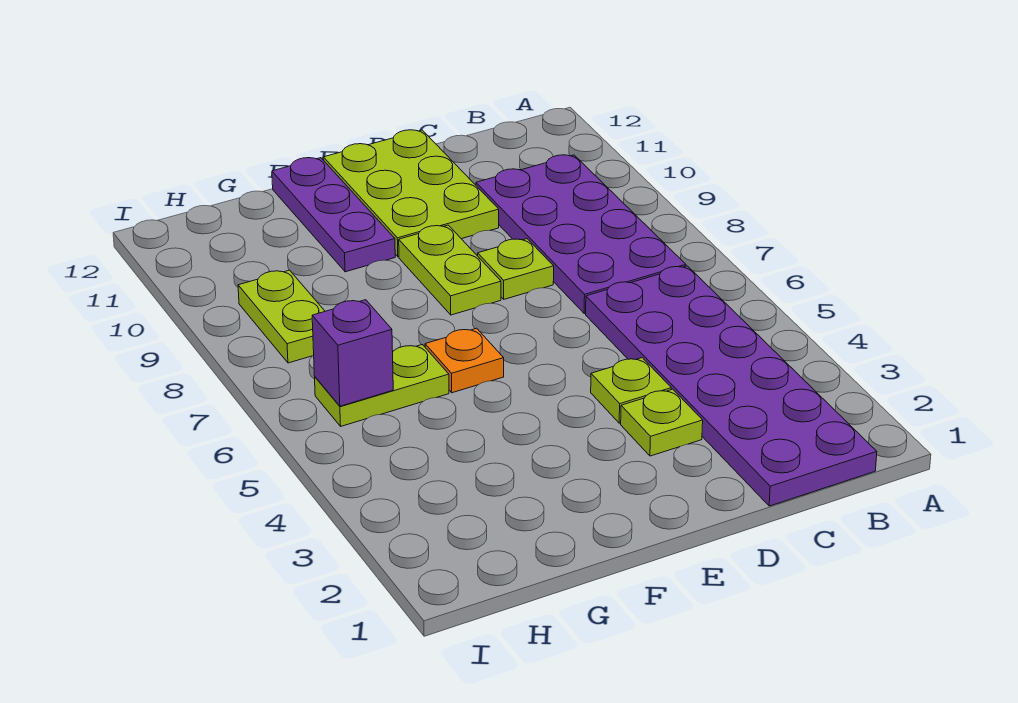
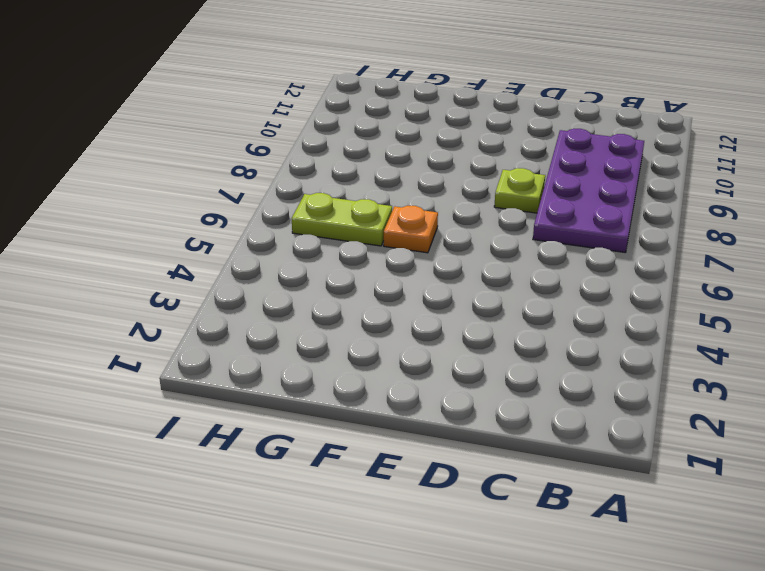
none -> purple plate B1:C6 level 1
none -> lime plate D3 level 1
none -> lime plate D4 level 1

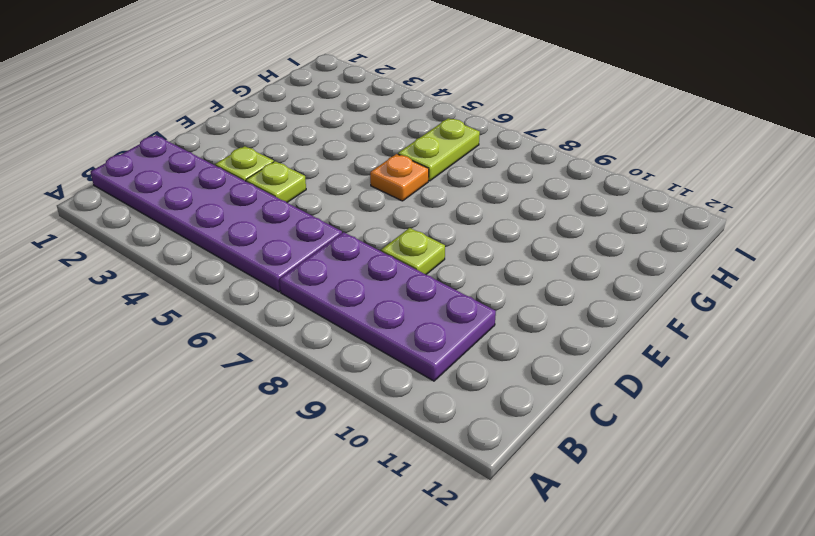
none -> lime plate D10:E12 level 1
none -> lime plate E8:E9 level 1
none -> purple plate F10:F12 level 1

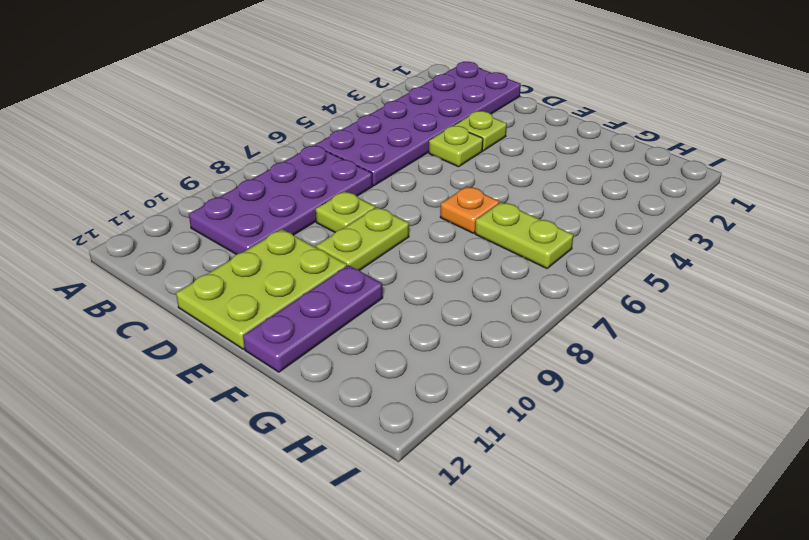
none -> lime plate H8:H9 level 1
none -> purple brick H6 level 2

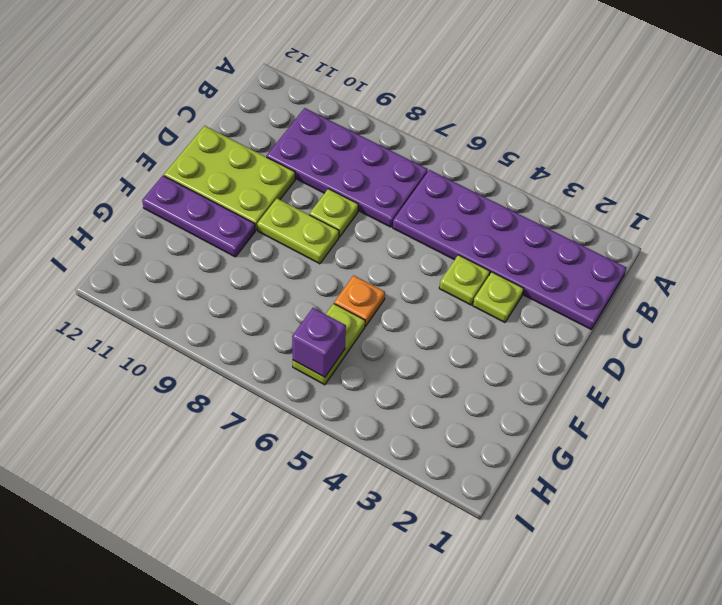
none -> lime plate H8:H9 level 1

